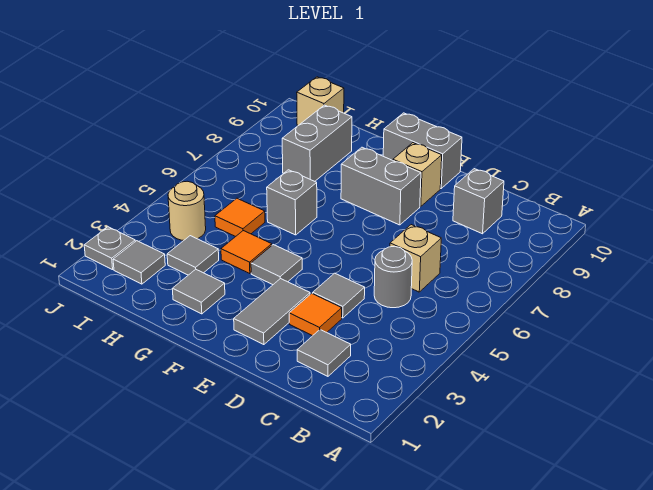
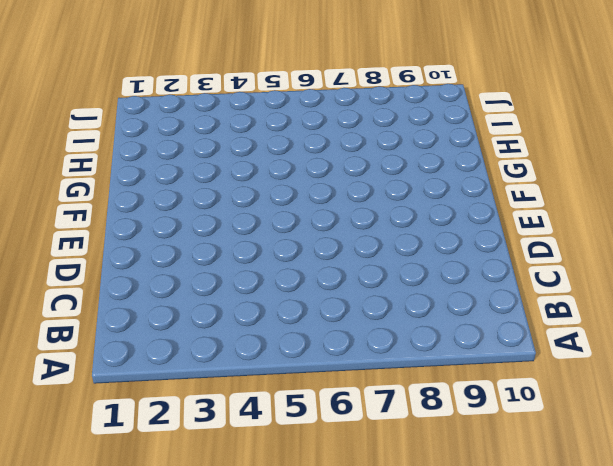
none -> grey tile C2 level 1
none -> grey round brick C5 level 1
none -> tan brick C6 level 1

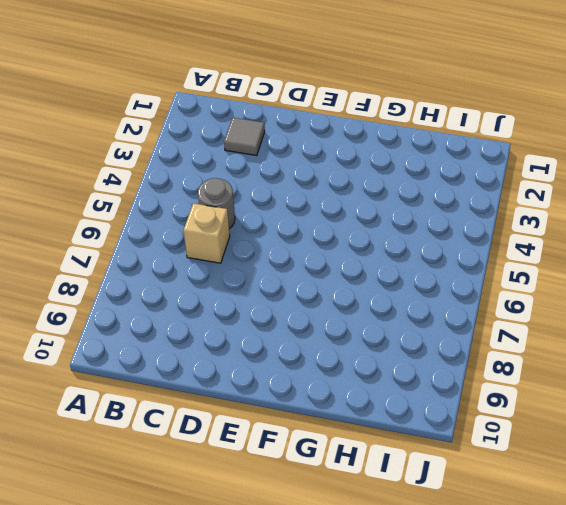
none -> grey brick C9 level 1
none -> orange tile D3 level 1
none -> grey tile D4 level 1

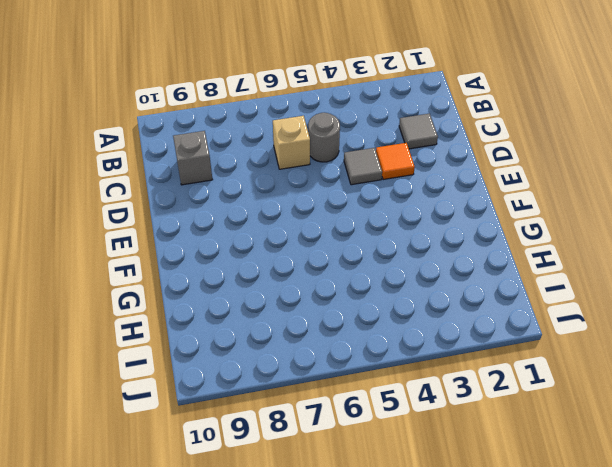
none -> grey tile E2:E3 level 1
none -> grey brick E8:F8 level 1
none -> tan brick E9 level 1

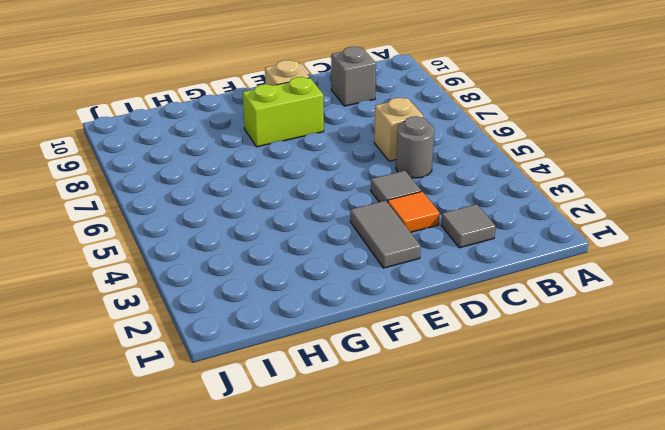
lime brick E8:F8 level 1 -> grey brick E8:F8 level 1
none -> grey brick E10:F10 level 1
none -> grey tile F4 level 1
none -> grey tile G2 level 1

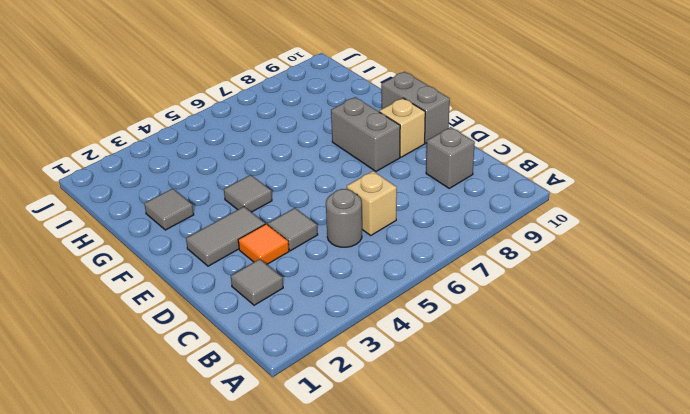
none -> orange tile G4 level 1
none -> grey brick G6 level 1
none -> grey tile H3 level 1

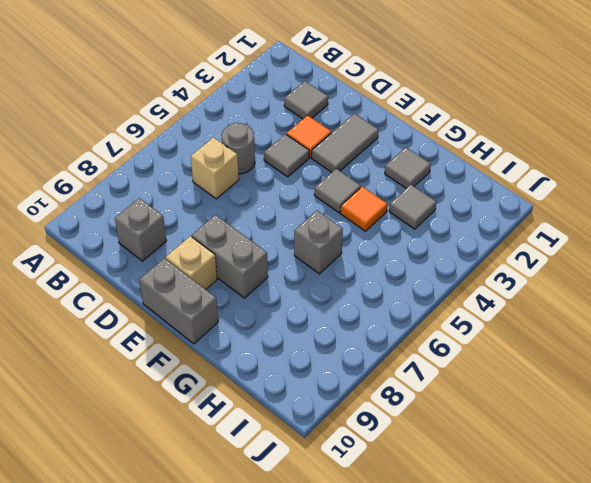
none -> orange tile H5 level 1
none -> grey brick H8:H9 level 1
none -> grey tile I2 level 1

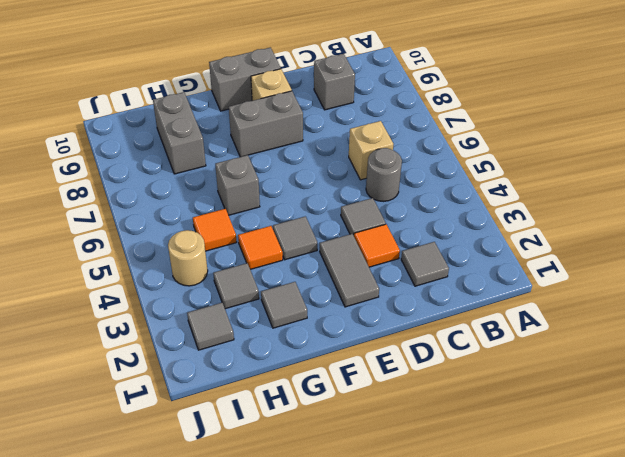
none -> tan brick I10 level 1
none -> grey plate J2 level 1

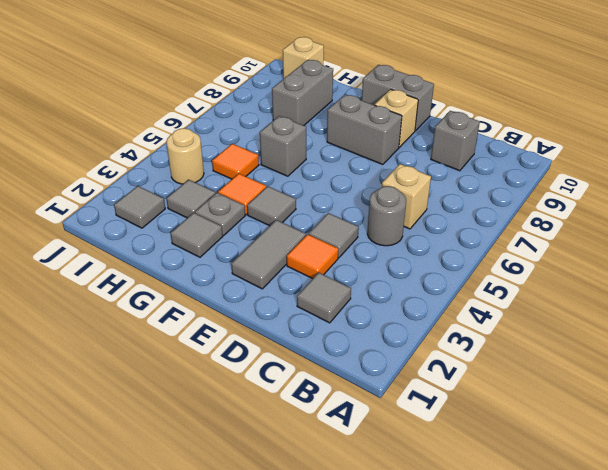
grey plate G3 level 1 -> grey plate J2 level 1

